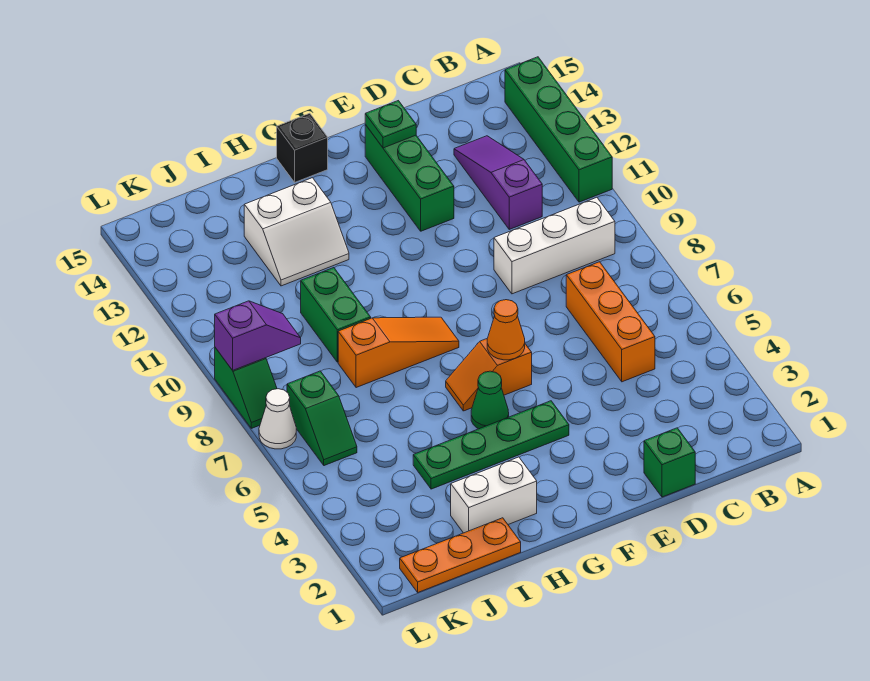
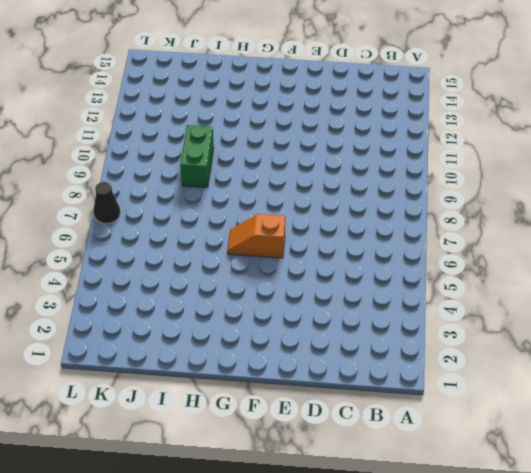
black cone L7 level 1 -> white cone L7 level 1
none -> green brick A11:A14 level 1
none -> white brick B9:D9 level 1
none -> orange brick C5:C7 level 1

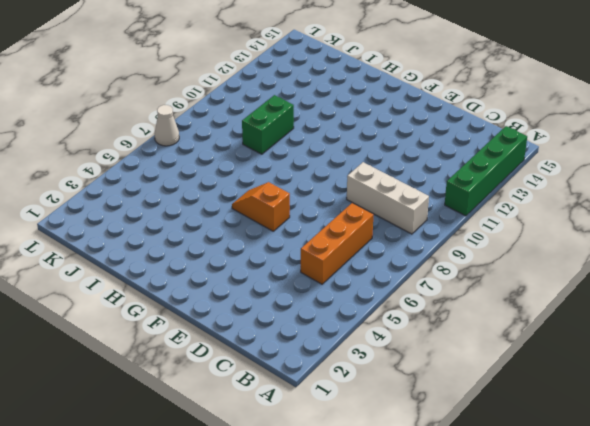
none -> purple slope C11:C13 level 1 top 11
none -> green brick D1 level 1
none -> green brick E12:E14 level 1

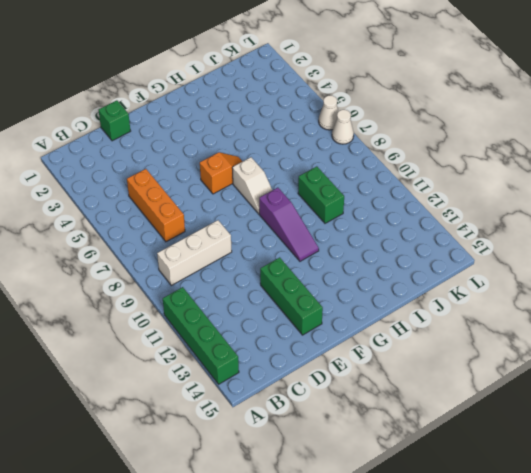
white slope G7:G8 level 1 top 7 -> orange slope G8:I8 level 1 top I
purple slope G9:G11 level 1 top 9 -> purple slope C11:C13 level 1 top 11
white cone L6 level 1 -> none
none -> green plate F4:I4 level 1
none -> green cone G5 level 1
none -> black brick G15 level 1

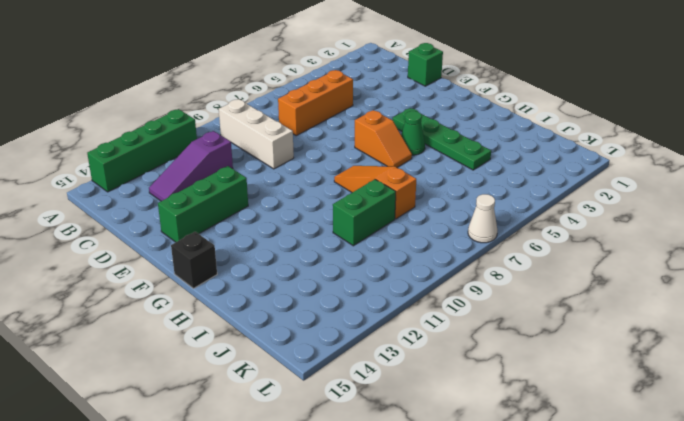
none -> white brick H2:I2 level 1
none -> white slope H12:I13 level 1 top 13
none -> orange plate I1:K1 level 1

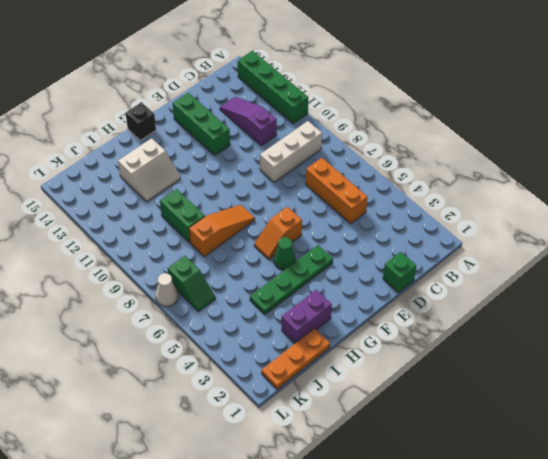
purple brick H2:I2 level 1 -> white brick H2:I2 level 1
none -> green slope L8:L9 level 1 top 9
none -> green plate E14 level 2
none -> orange cone F6 level 2

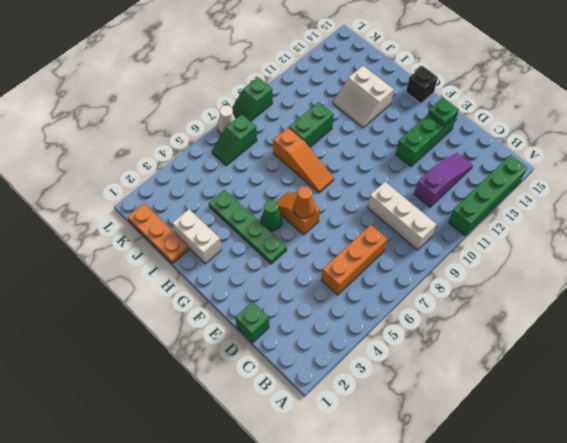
none -> purple slope K9:L9 level 2 top L

